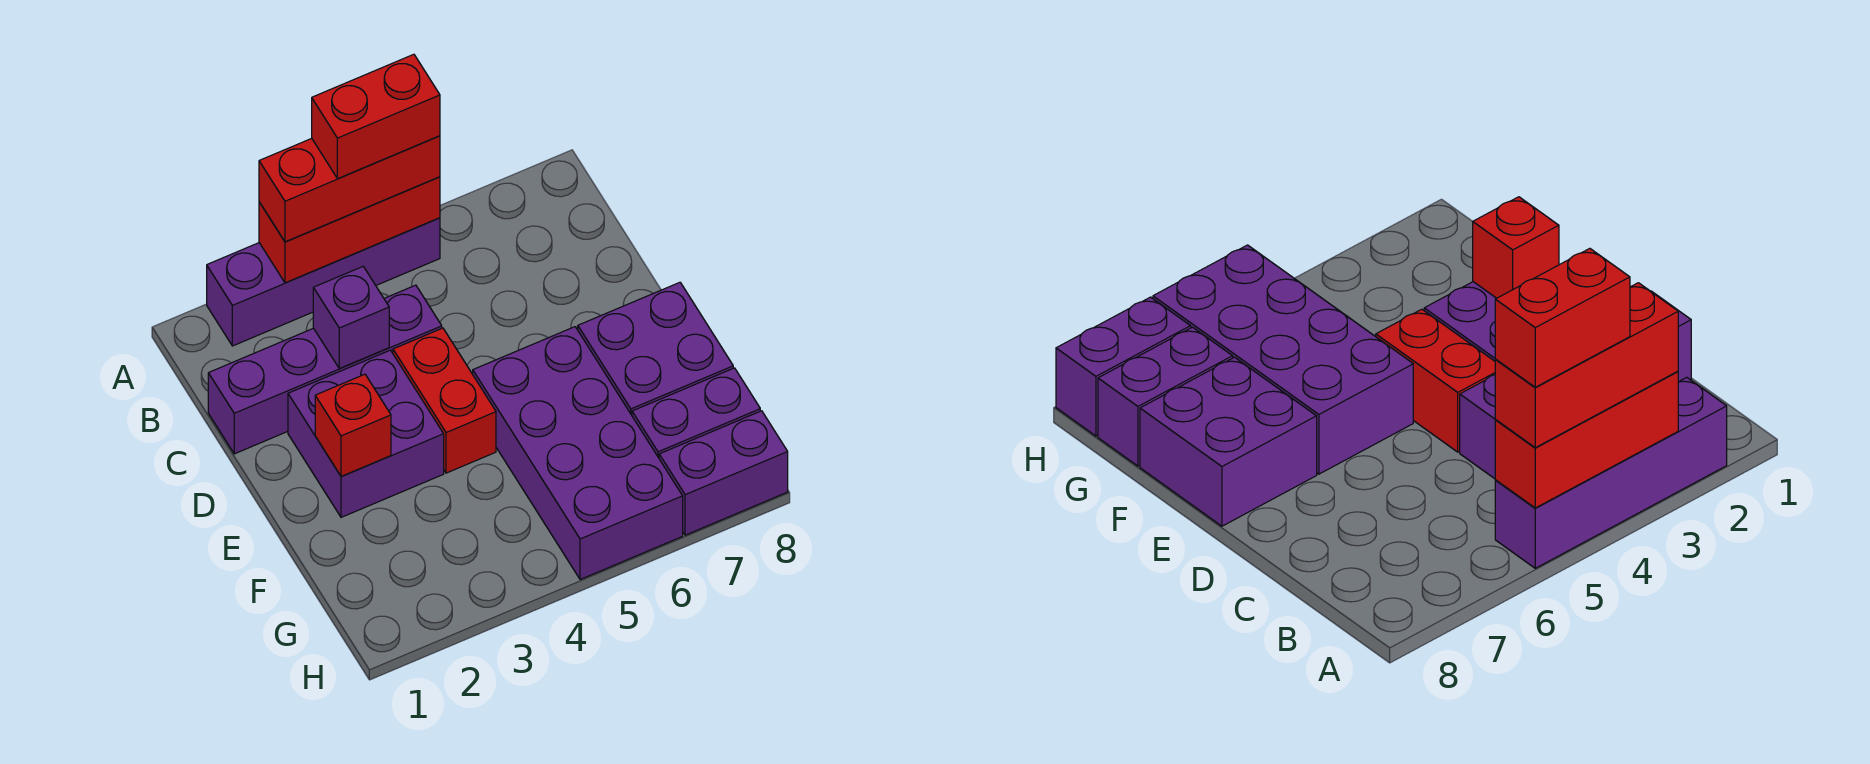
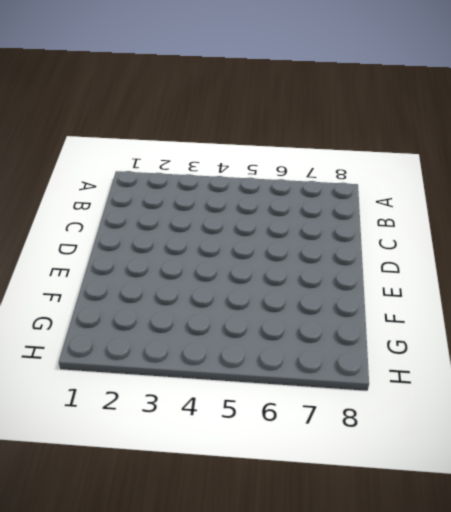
none -> purple brick A2:A5 level 1
none -> purple brick C1:C4 level 1
none -> purple brick D2:E3 level 1

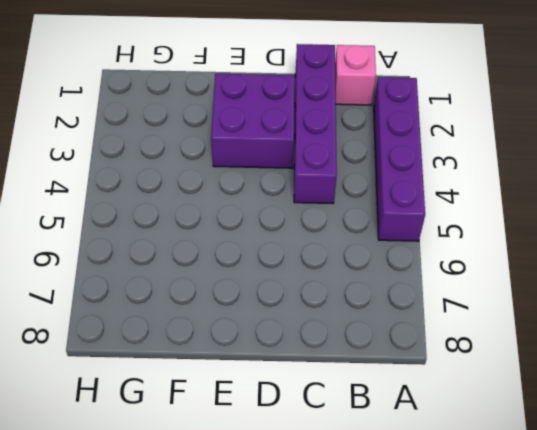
pink brick B1 level 1 -> none
none -> red brick D4:E4 level 1
none -> purple brick E5:H6 level 1
none -> purple brick E7:F8 level 1

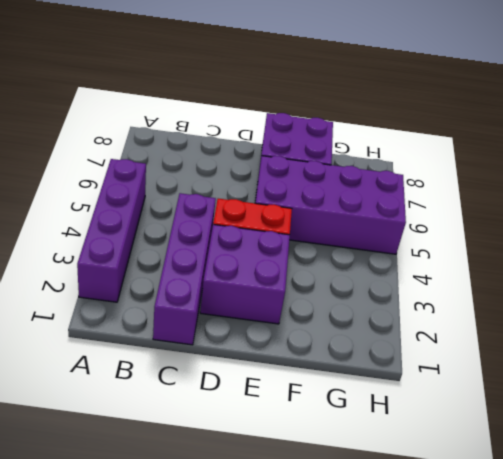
none -> purple brick G7:G8 level 1
none -> purple brick H7:H8 level 1
none -> red brick A3:A5 level 2

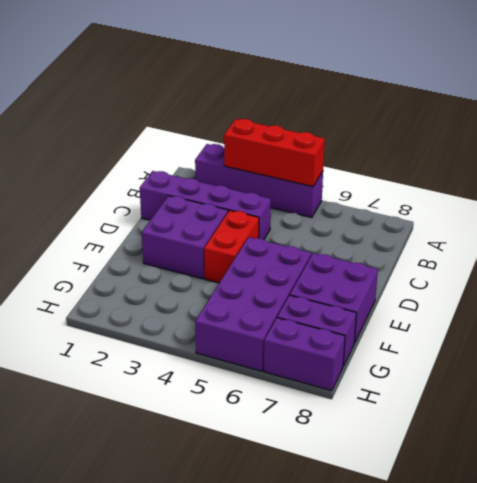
none -> purple brick C3 level 2
none -> red brick E2 level 2
none -> red brick A3:A5 level 3

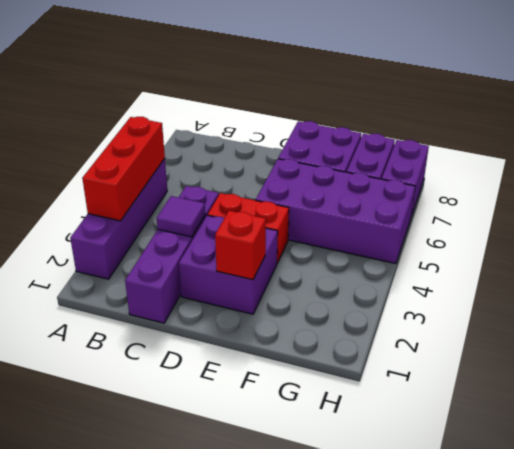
purple tile C3 level 2 -> purple brick C3 level 2
none -> red brick A3:A5 level 3
none -> red brick A4:A5 level 4

